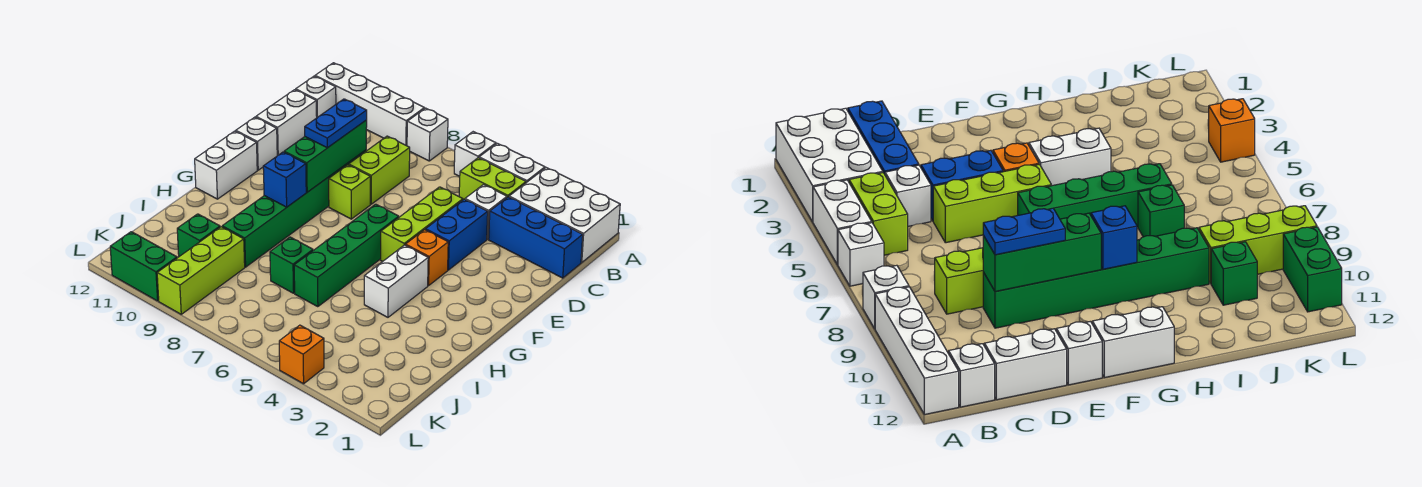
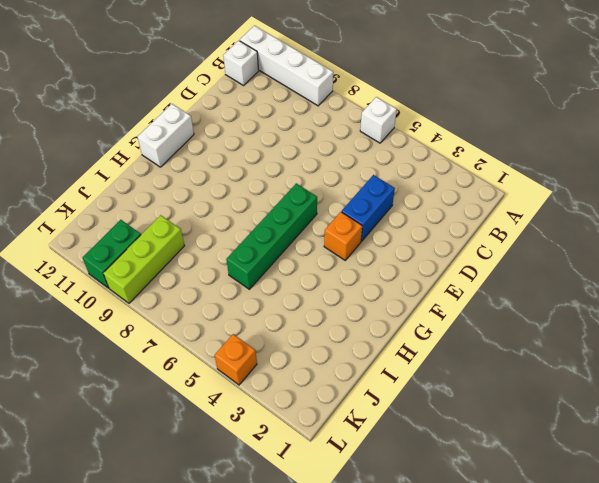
green brick K10:L10 level 1 -> green brick L10:L11 level 1
none -> white brick A1:B3 level 1
none -> white brick A4:A5 level 1
none -> white brick A8 level 1

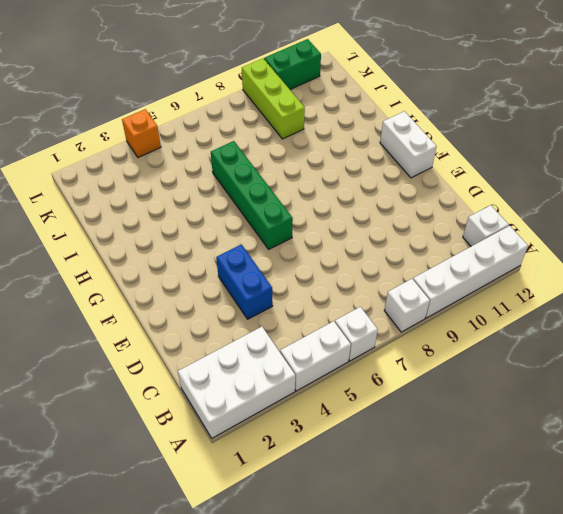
none -> lime brick B4:B5 level 1
none -> blue brick C1:C3 level 1
none -> white brick C4 level 1

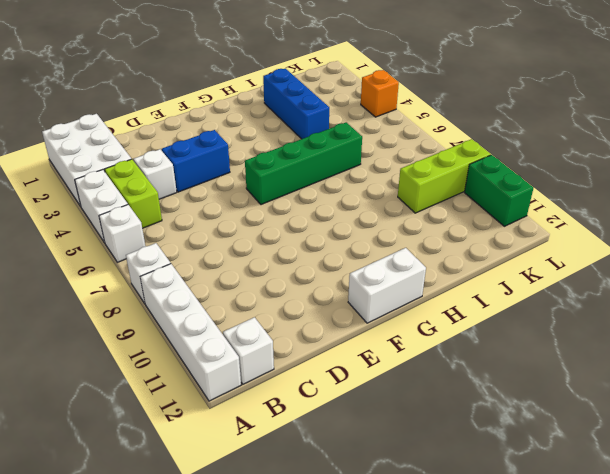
blue brick I2:I4 level 1 -> blue brick C1:C3 level 1
none -> lime brick C8:D8 level 1
none -> white brick C12:D12 level 1
none -> lime brick D5:F5 level 1

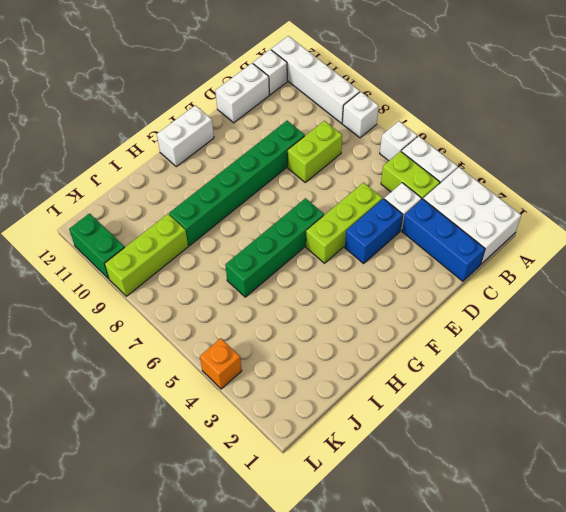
none -> lime brick E8 level 1
none -> white brick E12 level 1
none -> orange brick F4 level 1

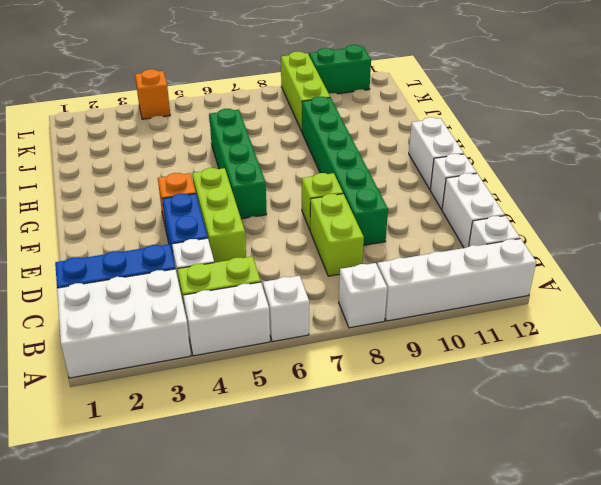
none -> white brick G4:H4 level 1
none -> green brick I7 level 1
none -> green brick J10 level 1

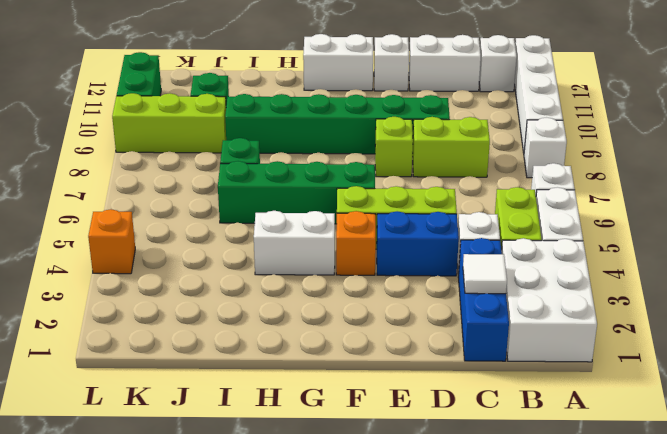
white tile C2 level 2 -> none
none -> green brick D9:F9 level 2
none -> blue brick G9 level 2
none -> blue plate D9:E9 level 3

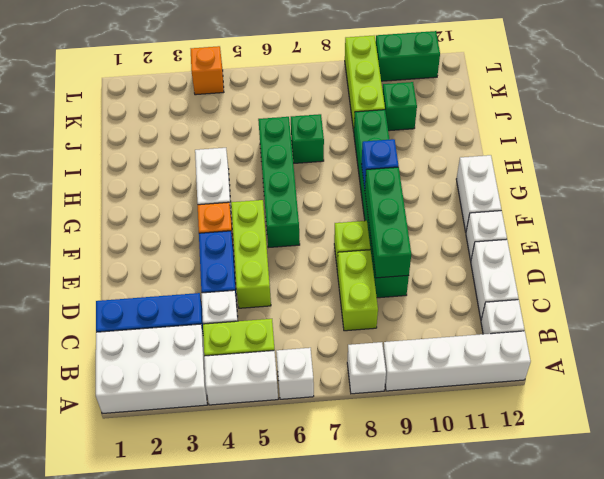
none -> blue plate D9:E9 level 3

